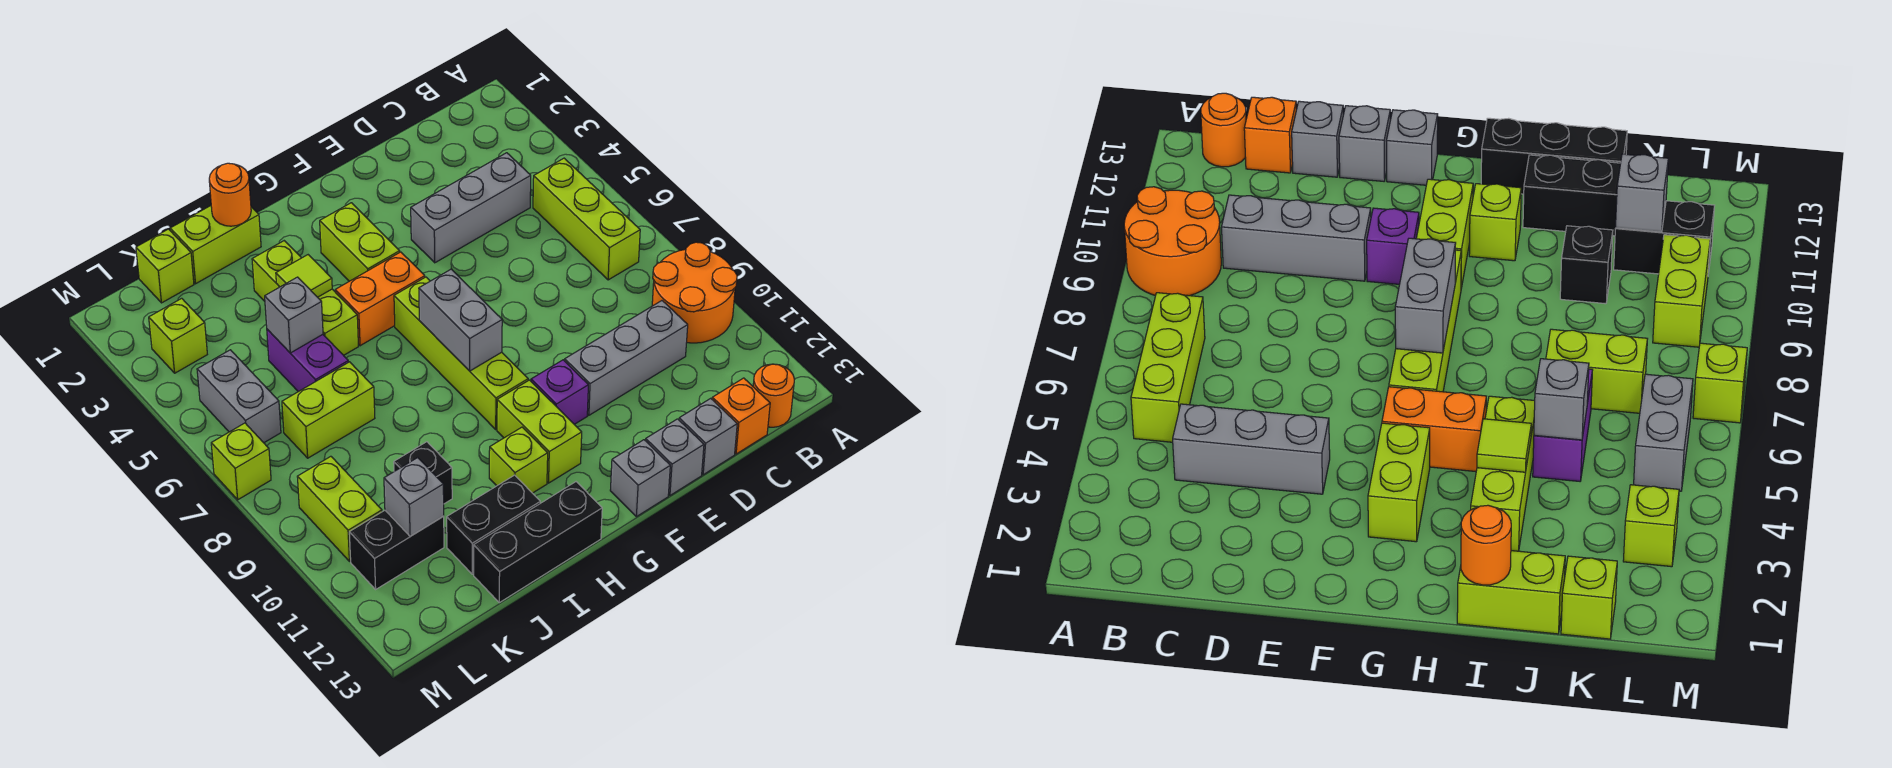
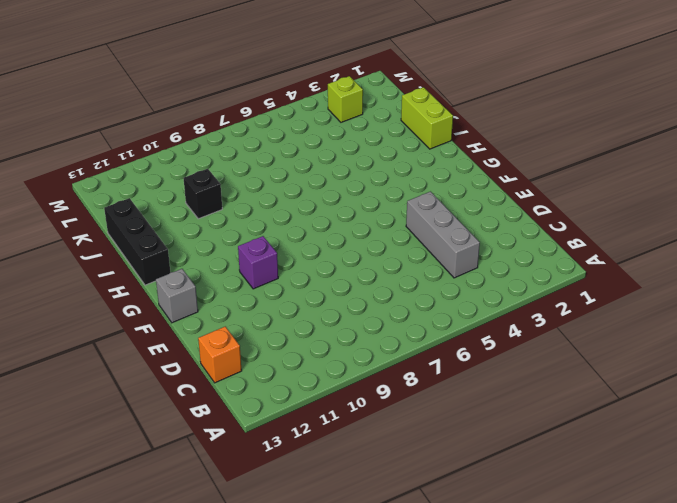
none -> orange round brick A9:B10 level 1
none -> lime brick B5:B7 level 1
none -> orange round brick B13 level 1
none -> grey brick C10:E10 level 1

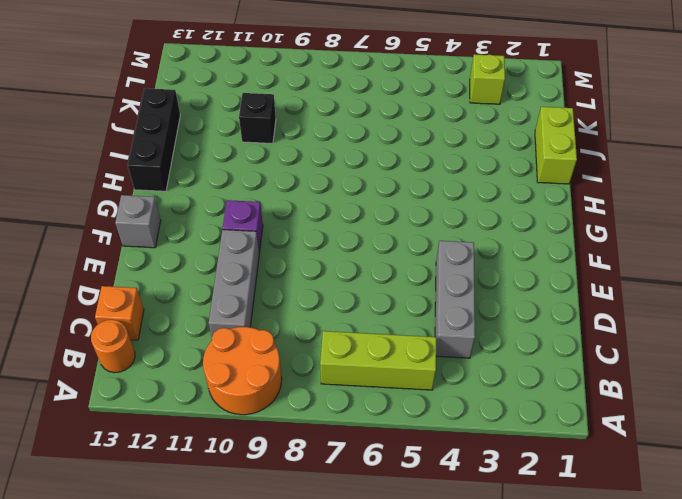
none -> grey brick D13 level 1
none -> grey brick E13 level 1
none -> lime brick G3:G4 level 1
none -> orange brick G5:H5 level 1

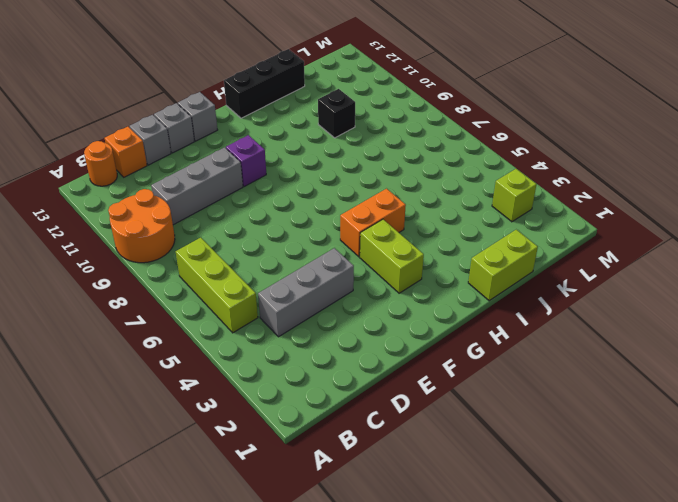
none -> lime brick G6:G9 level 1
none -> lime brick G10:G11 level 1
none -> lime brick H11 level 1
none -> lime brick I3:I5 level 1

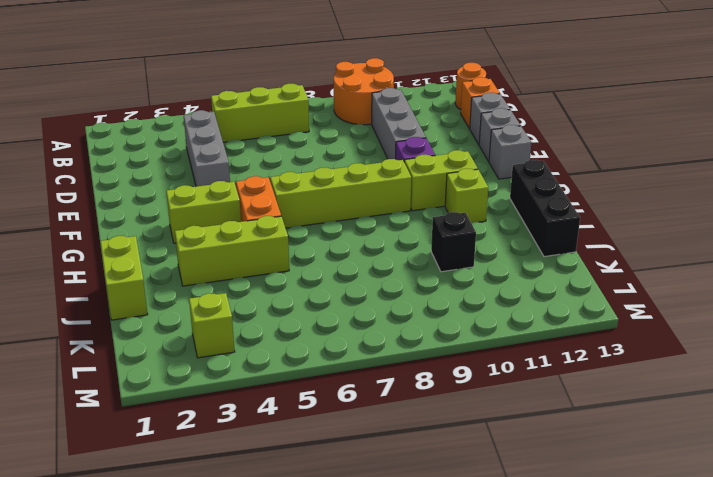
none -> black brick I12:J12 level 1
none -> purple brick J5:J6 level 1
none -> lime brick J7:K7 level 1
none -> lime brick K1 level 1

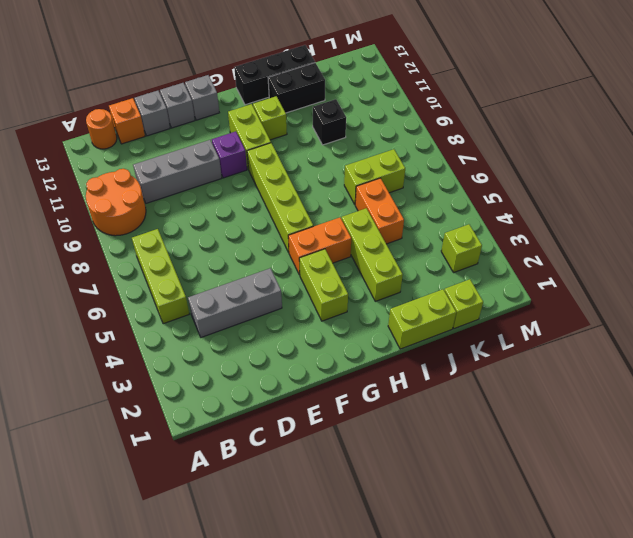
orange brick J5:J6 level 1 -> purple brick J5:J6 level 1
none -> black brick K11:L11 level 1
none -> grey brick L5:L6 level 1
none -> lime brick L9:L10 level 1
none -> lime brick M7 level 1

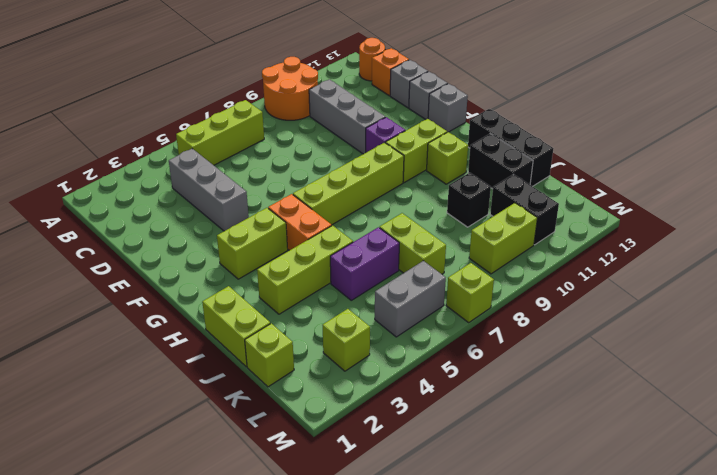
none -> grey brick G7:G8 level 2
none -> orange round brick I1 level 2
none -> lime tile I4 level 2
none -> grey brick J5 level 2

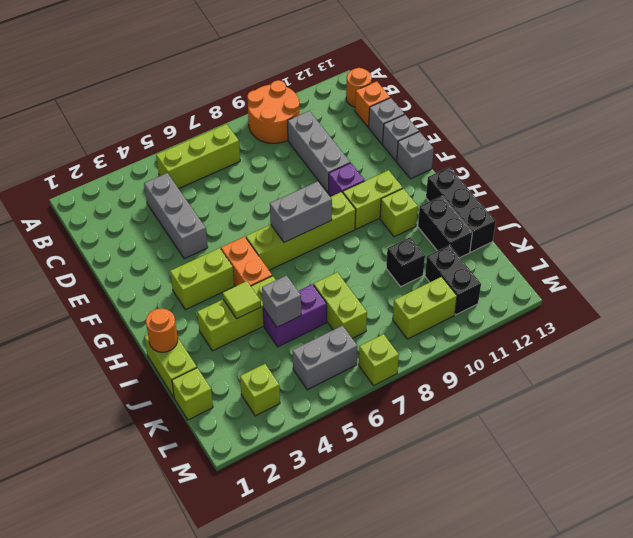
none -> grey brick K11 level 2

